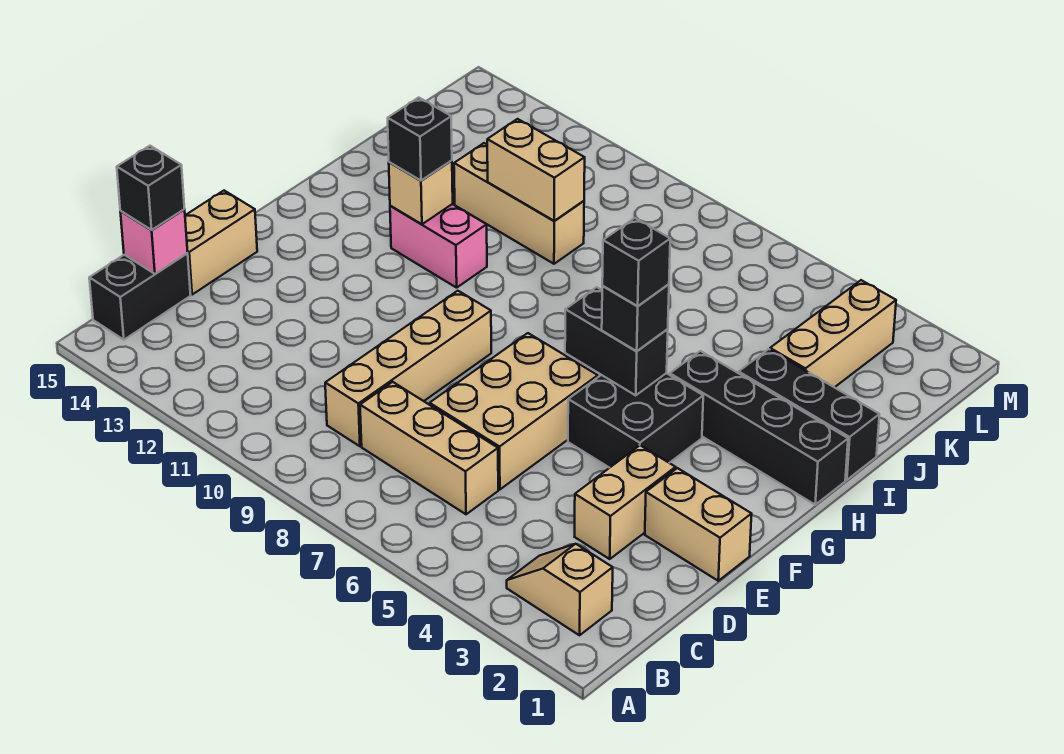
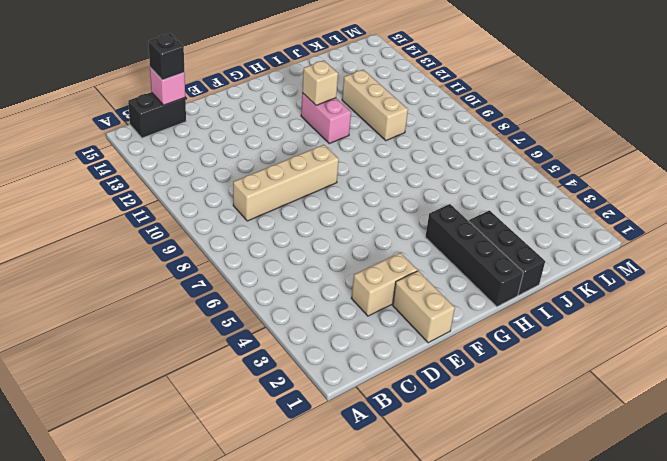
none -> tan slope B2:B3 level 1 top 2
none -> tan brick C6:C8 level 1
none -> tan brick D6:F7 level 1

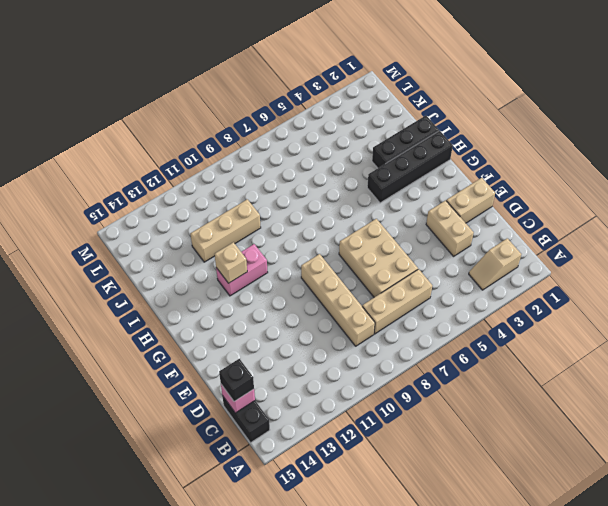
none -> tan brick D15:E15 level 1
none -> black brick F4:G5 level 1
none -> tan brick J3:L3 level 1

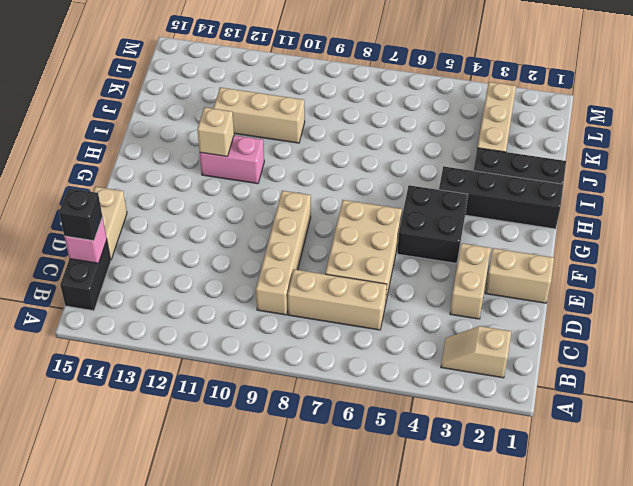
none -> black brick G5:G6 level 2
none -> tan brick J10:J11 level 2
none -> black brick G5 level 3

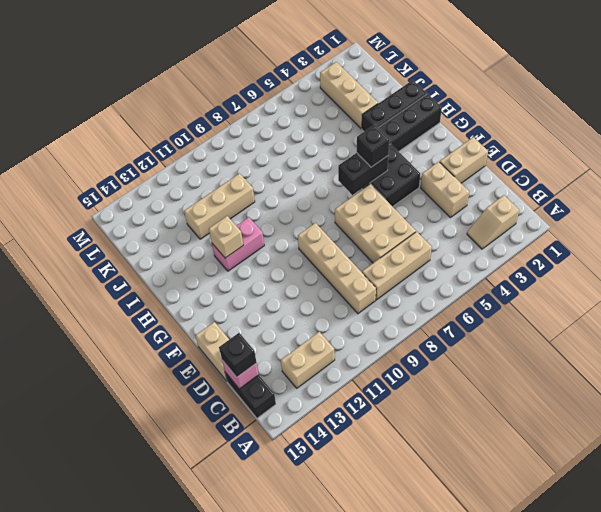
tan brick B12:B13 level 1 -> tan brick J10:J11 level 2
none -> black brick H12 level 3
none -> black brick G5 level 4

